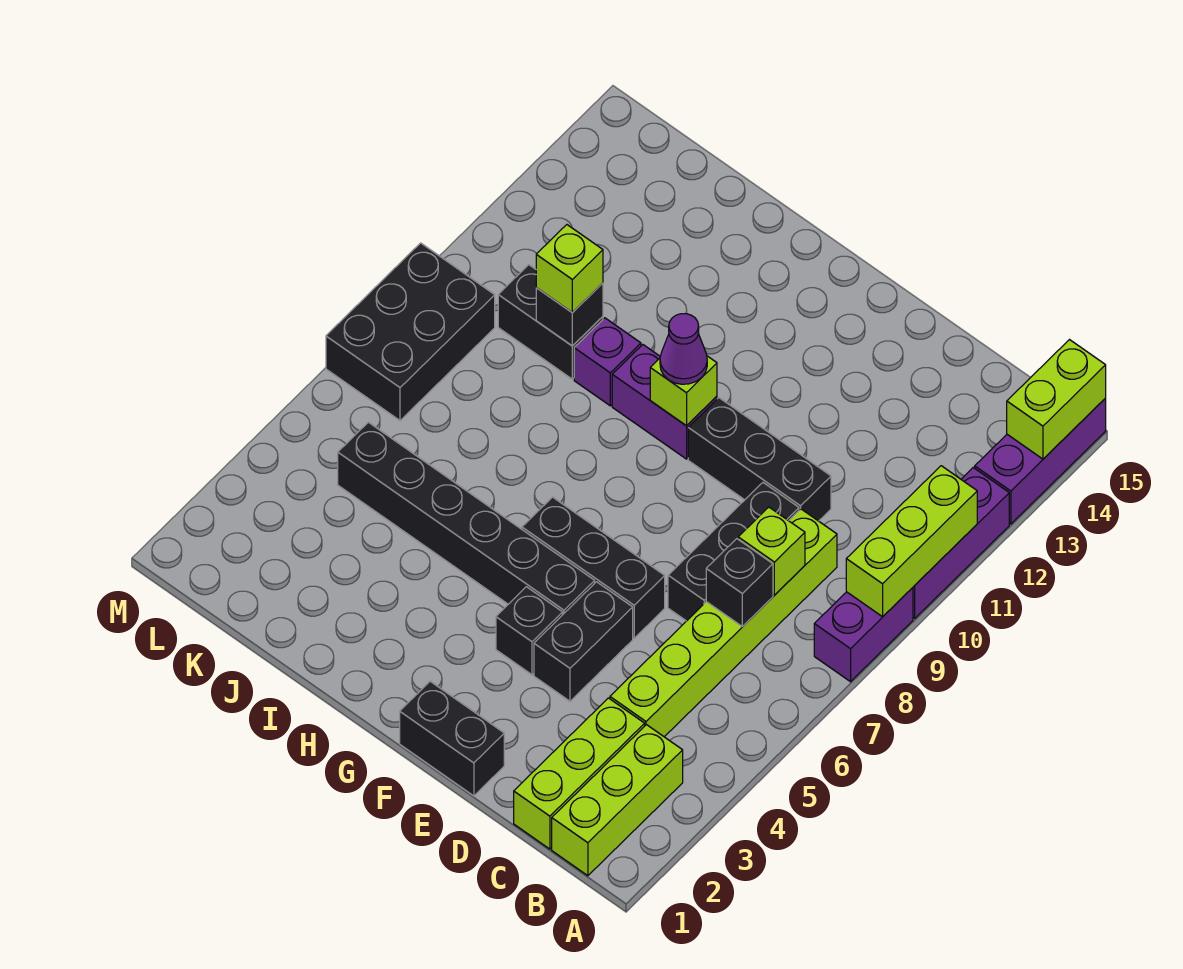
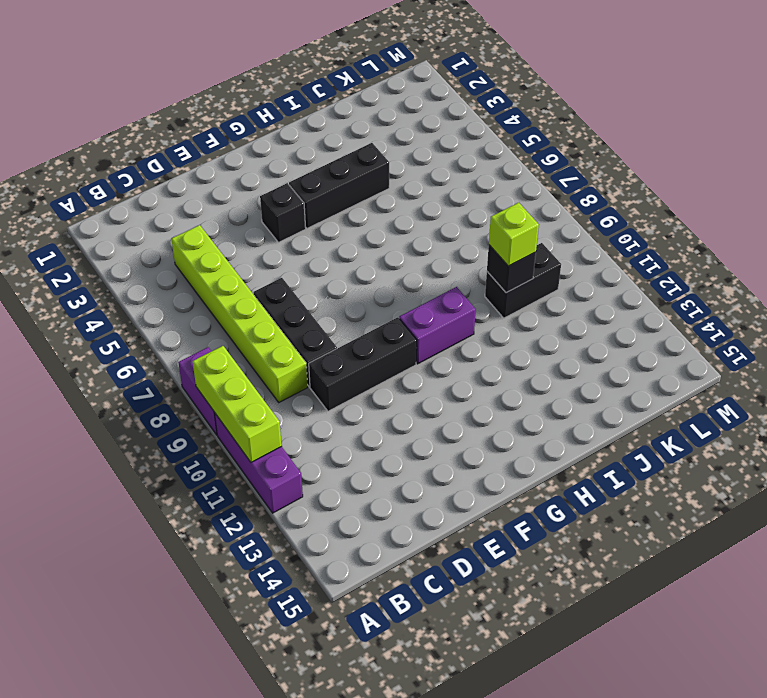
black brick G4:I4 level 1 -> black brick E6:G6 level 1
none -> purple brick A13:A15 level 1
none -> lime brick B1:B3 level 1
none -> lime brick C1:C3 level 1

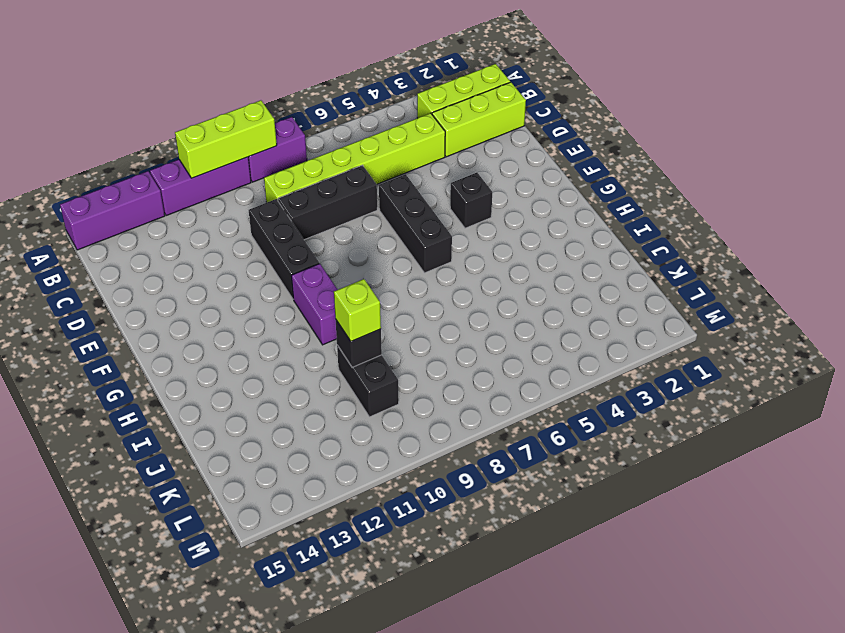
none -> black brick E1:F1 level 1
none -> black brick E4:E5 level 1
none -> black brick F5:K5 level 1

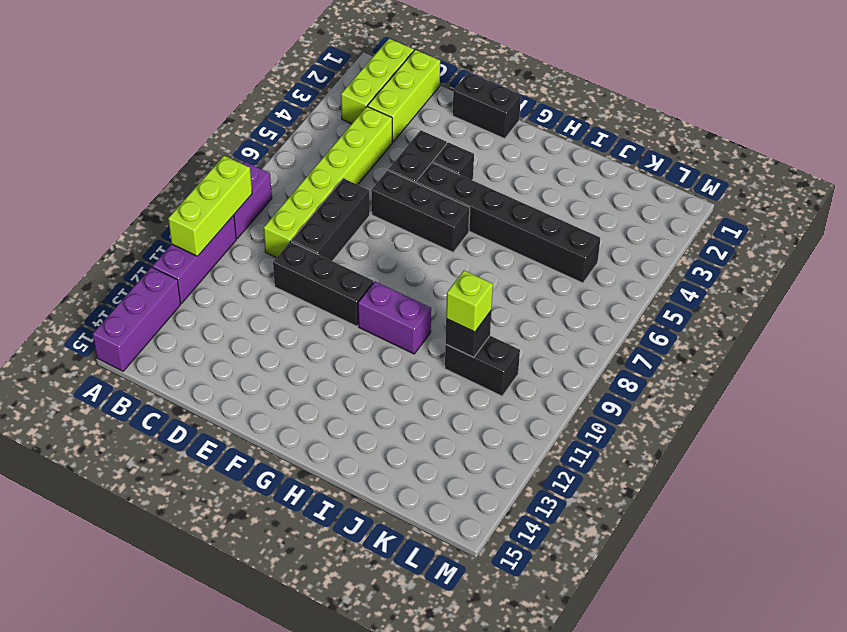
none -> purple brick I10 level 1
none -> black brick L7:M9 level 1
none -> lime brick A14:A15 level 2

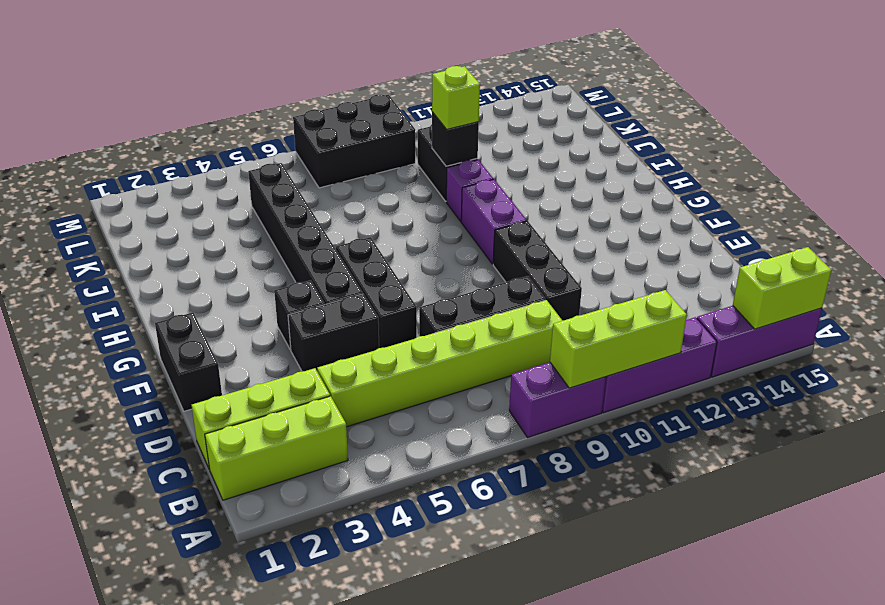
none -> black brick C7 level 2
none -> lime brick C8 level 2
none -> lime brick G10 level 2

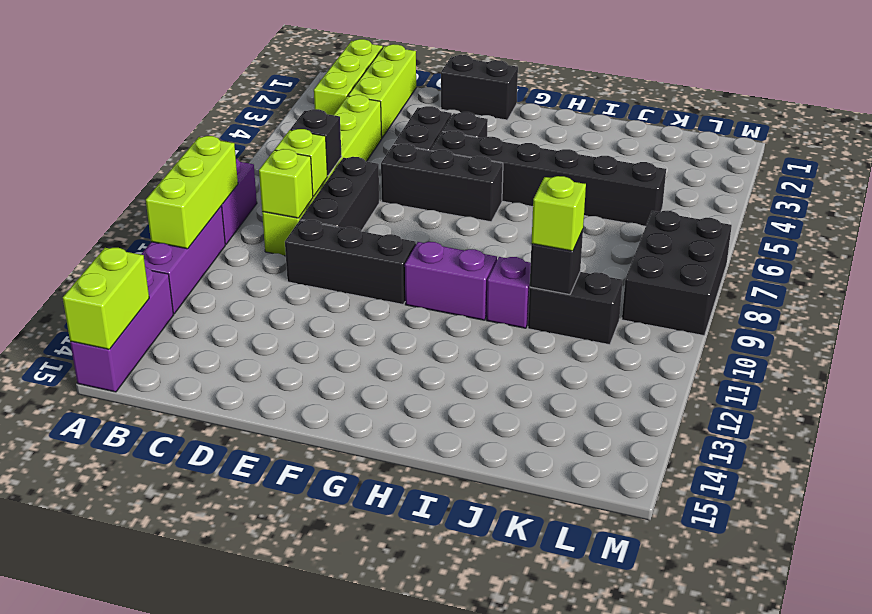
lime brick C9 level 2 -> lime brick G10 level 2
none -> purple cone G10 level 3

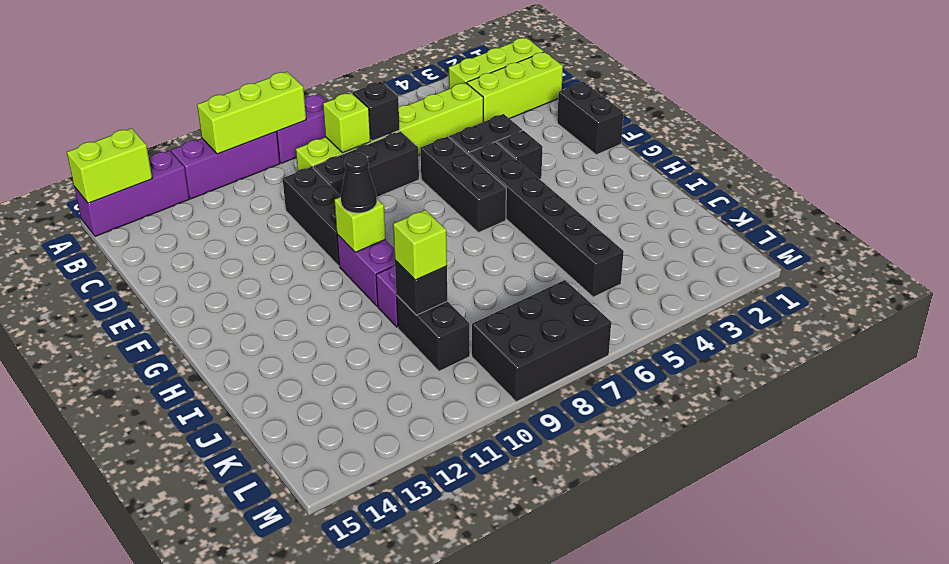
black cone G10 level 3 -> purple cone G10 level 3

